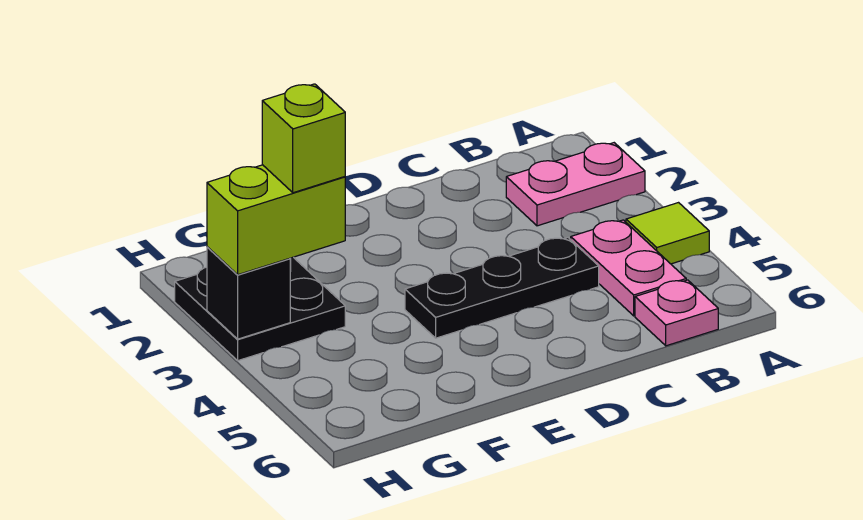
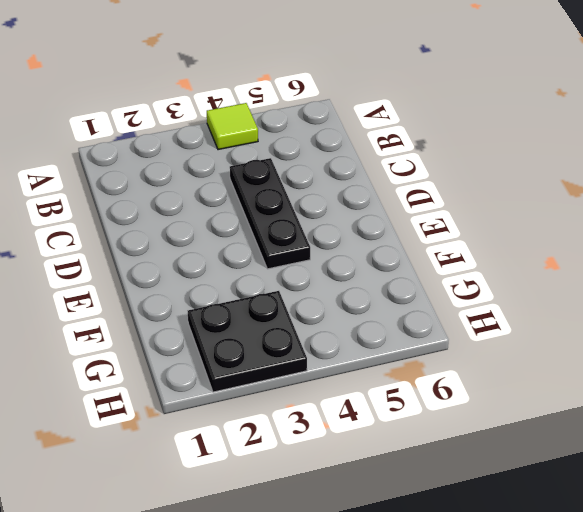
none -> pink plate A2:B2 level 1
none -> pink plate B4:B5 level 1

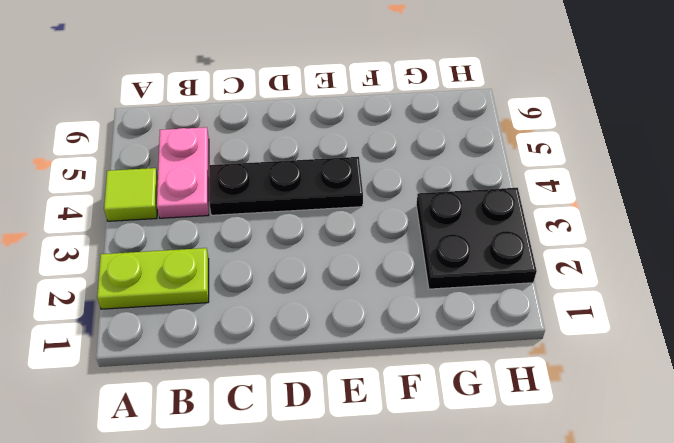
lime plate A2:B2 level 1 -> pink plate A2:B2 level 1
none -> pink plate B6 level 1
none -> black brick H3 level 2

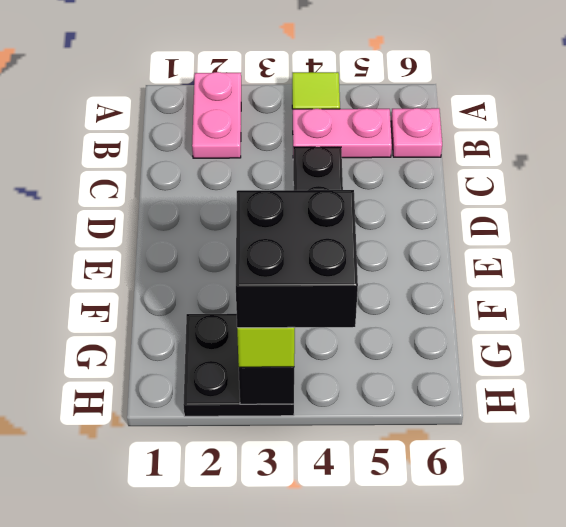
black brick G3:H4 level 4 -> lime brick G3 level 4

